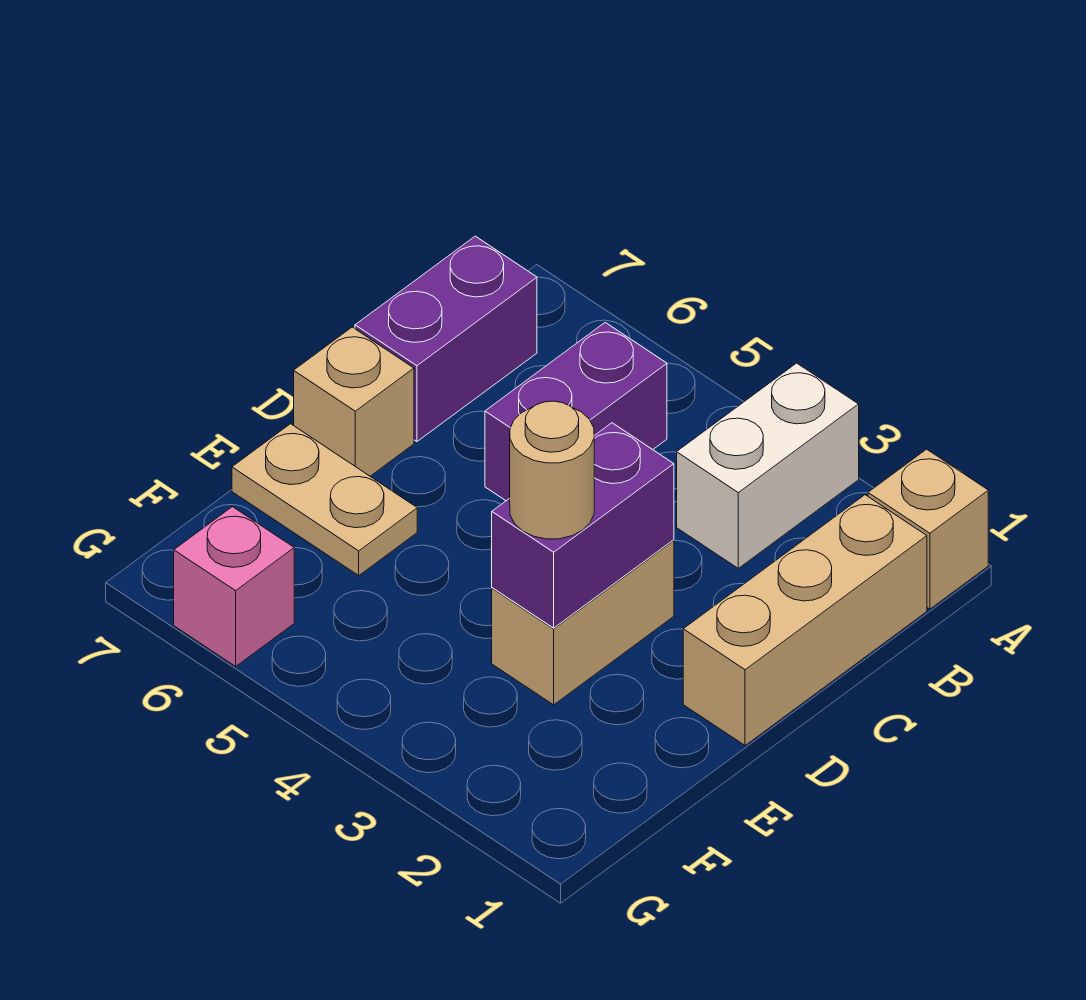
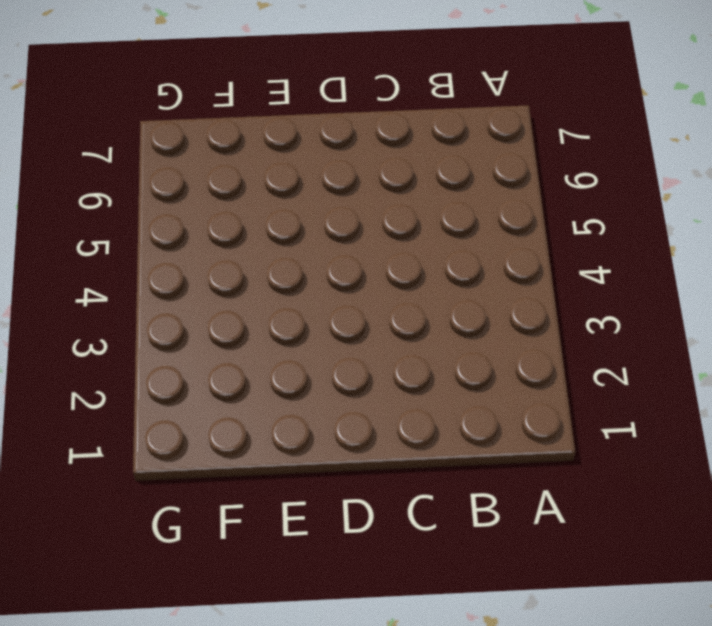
none -> tan brick A1 level 1
none -> white brick A3:B3 level 1

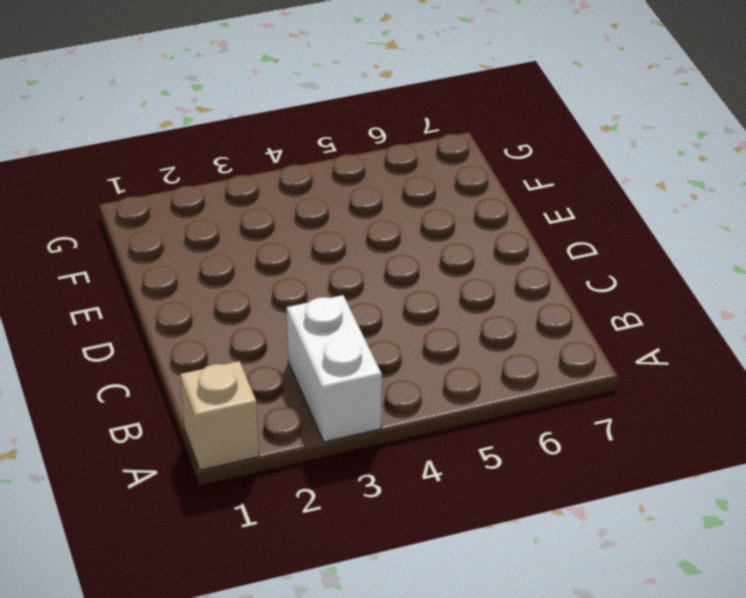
none -> tan brick B1:D1 level 1
none -> purple brick B5:C5 level 1

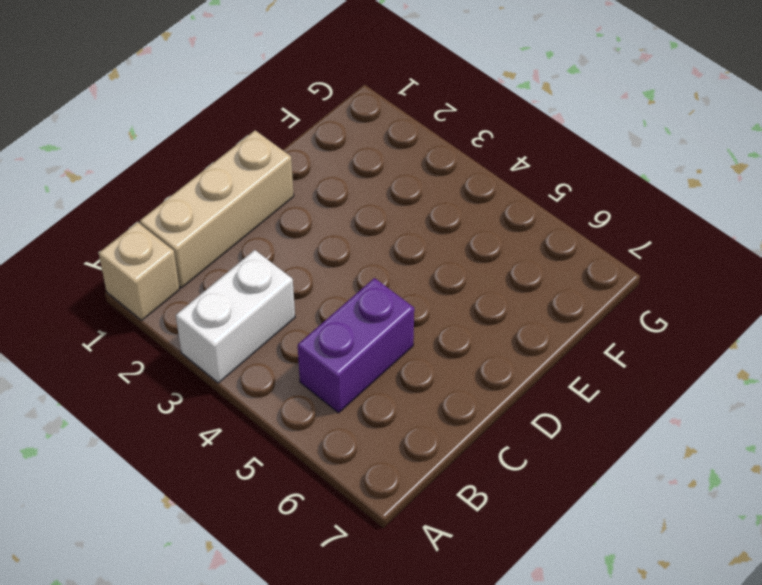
none -> purple brick B7:C7 level 1
none -> tan brick D3:E3 level 1

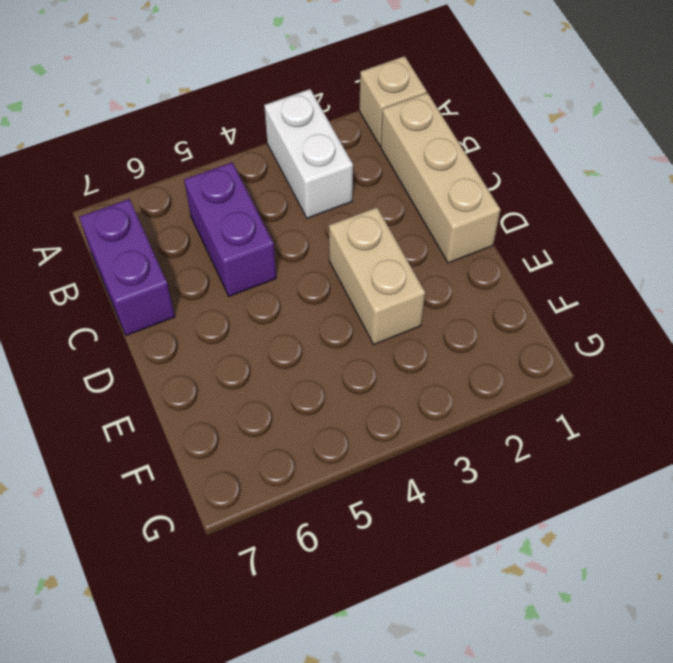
none -> tan brick D7 level 1
none -> tan plate E6:E7 level 1

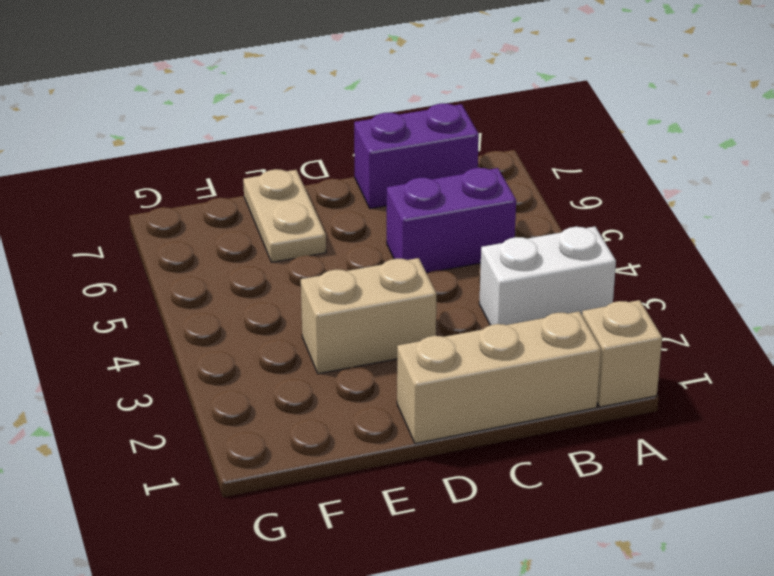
none -> tan brick D7 level 1
none -> pink brick G6 level 1

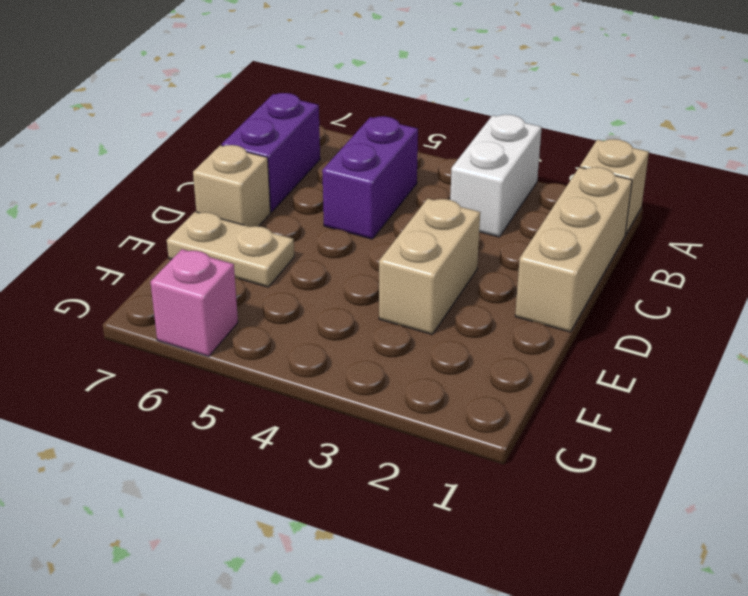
none -> purple brick D3:E3 level 2
none -> tan round brick E3 level 3

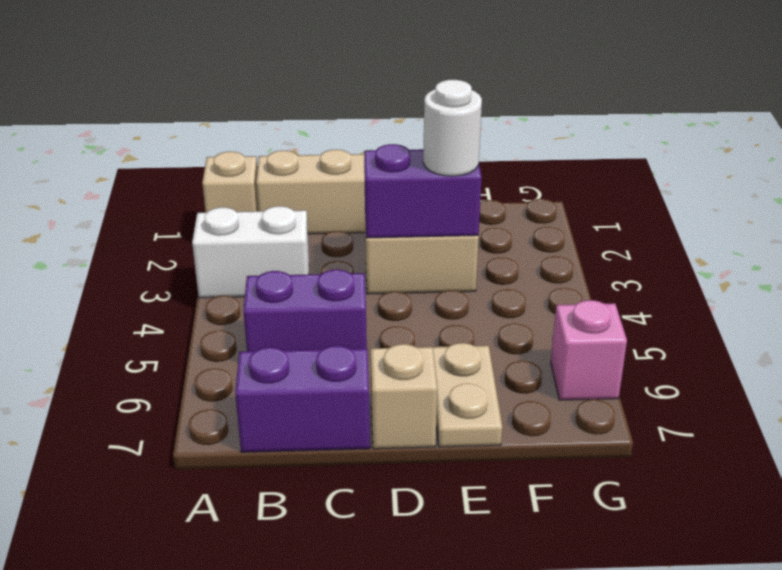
white round brick E3 level 3 -> tan round brick E3 level 3

